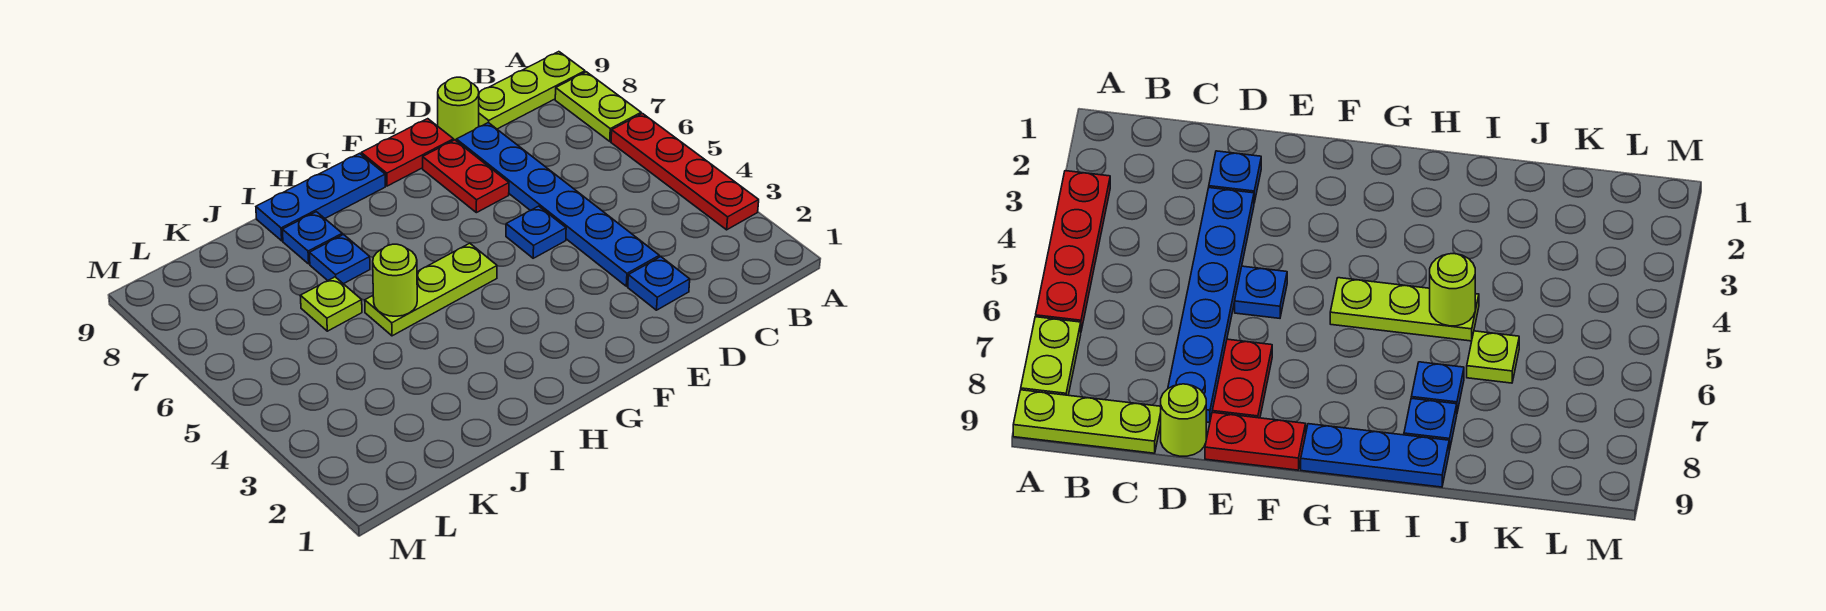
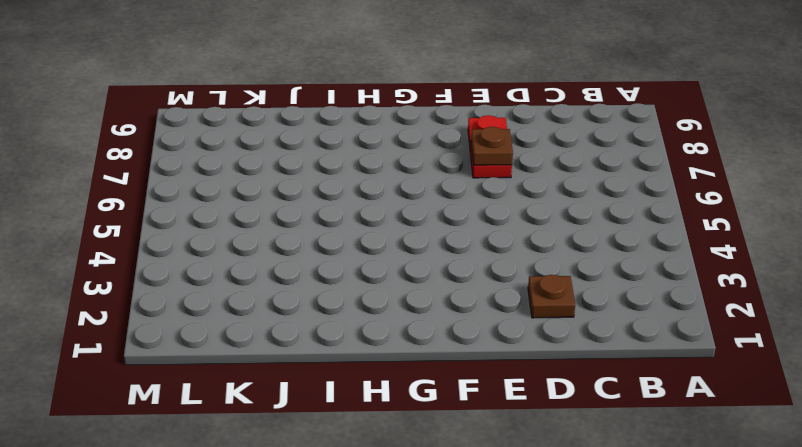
brown plate D2 level 1 -> blue plate D2 level 1
brown plate E7 level 2 -> none
none -> red plate A3:A6 level 1
none -> lime plate A7:A8 level 1
none -> lime plate A9:C9 level 1

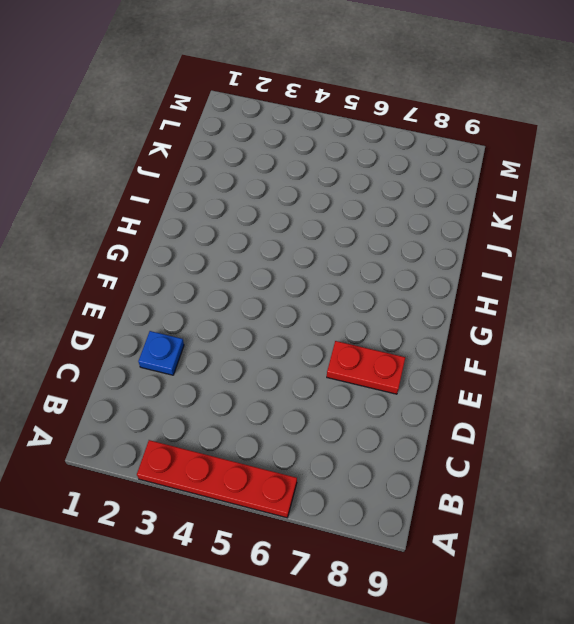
none -> lime plate A7:A8 level 1
none -> lime plate A9:C9 level 1
none -> blue plate D3:D8 level 1

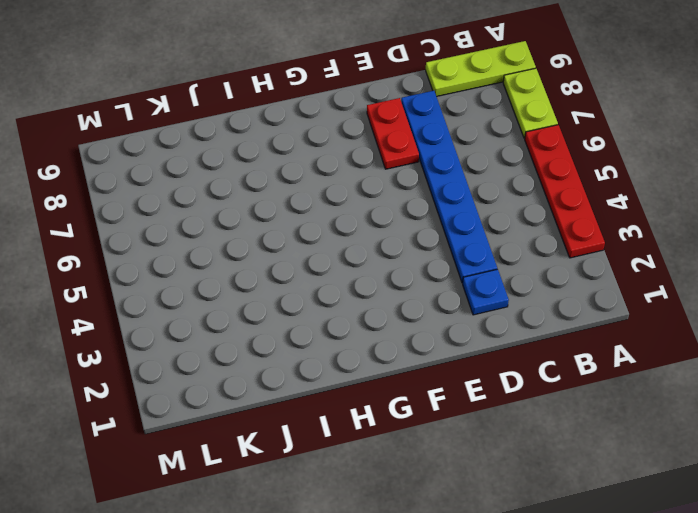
none -> lime round brick D9 level 1
none -> blue plate E5 level 1
none -> red plate E9:F9 level 1

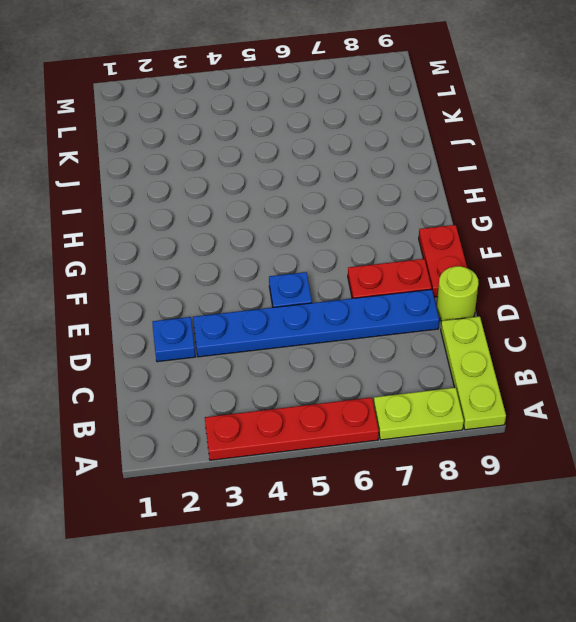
none -> lime plate G5:I5 level 1
none -> blue plate G9:I9 level 1
none -> blue plate I7 level 1

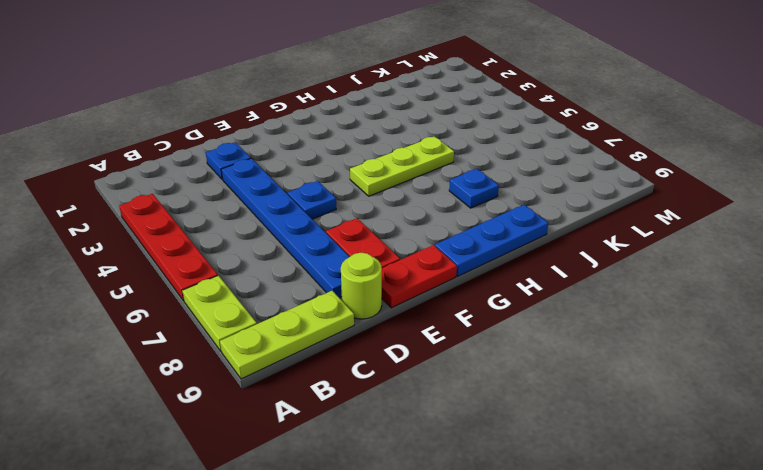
none -> blue plate I8 level 1
none -> lime plate J6 level 1
none -> lime round brick I5 level 2

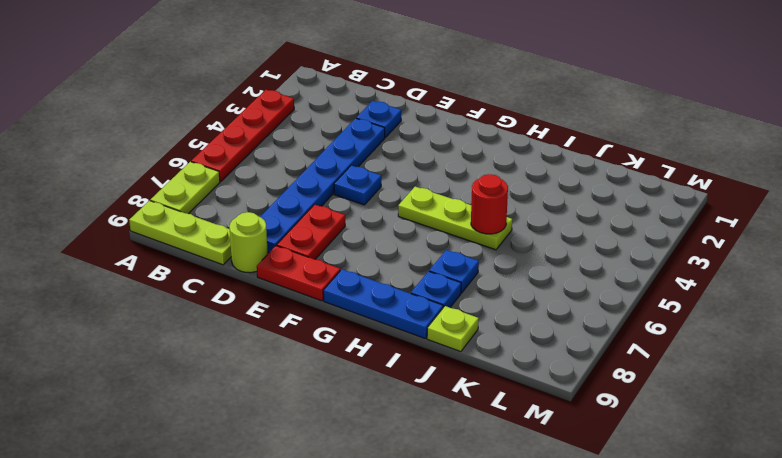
red round brick I5 level 2 -> lime round brick I5 level 2
lime plate J9 level 1 -> lime plate J6 level 1

